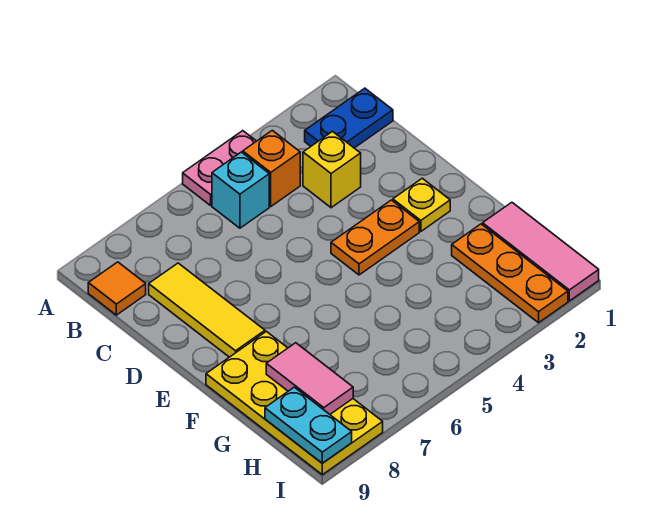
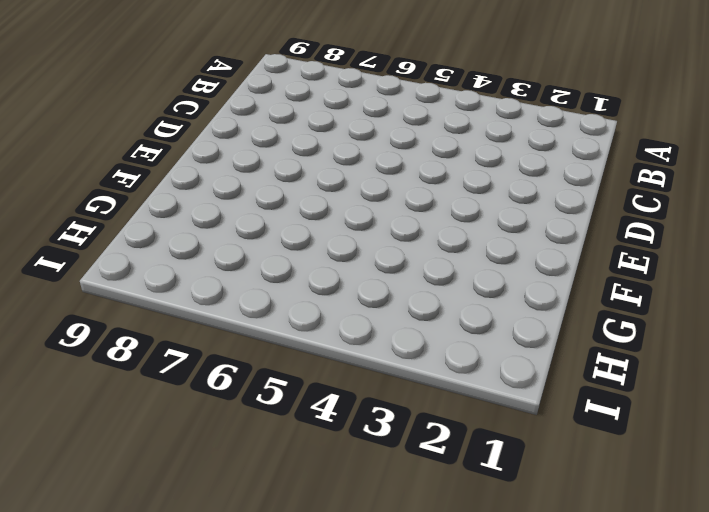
none -> pink plate A4:A5 level 1
none -> blue plate B1:B2 level 1
none -> orange brick B4 level 1

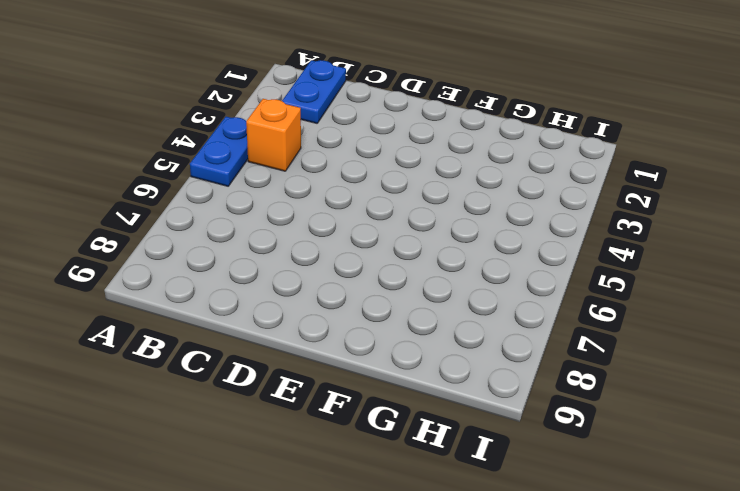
blue plate A4:A5 level 1 -> pink plate A4:A5 level 1
none -> cyan brick B5 level 1
none -> orange tile B9 level 1
none -> yellow brick C3 level 1

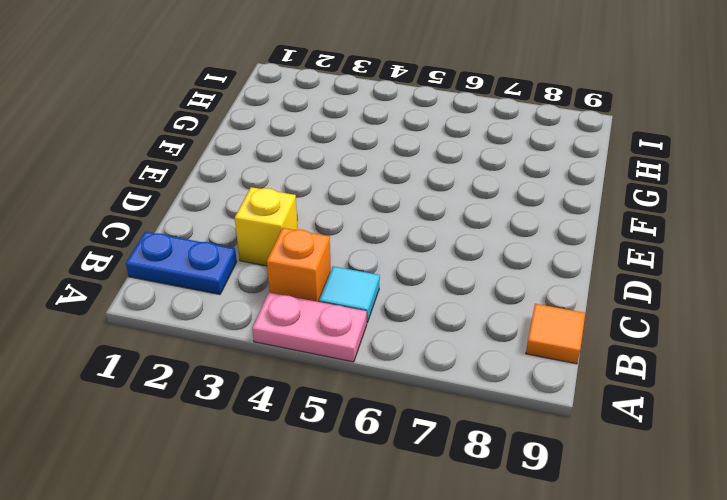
cyan tile B5 level 1 -> cyan brick B5 level 1
none -> yellow tile C8:E8 level 1
none -> yellow plate E2 level 1
none -> orange plate E3:E4 level 1

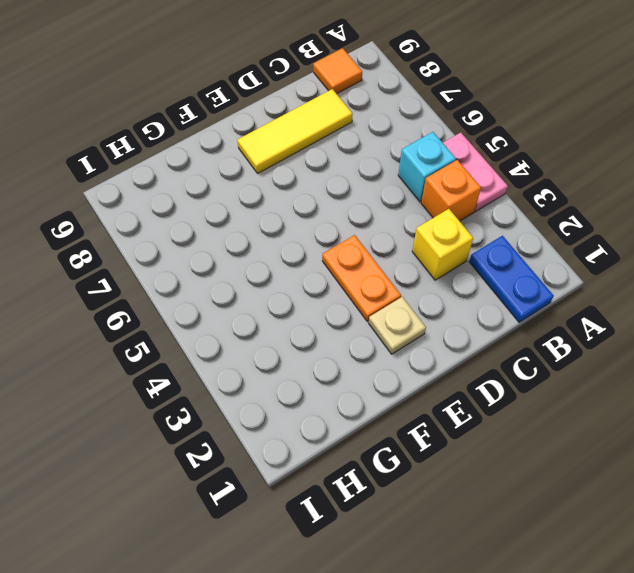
tan plate E2 level 1 -> yellow plate E2 level 1
none -> yellow plate F8:I9 level 1
none -> pink tile G1:I1 level 1
none -> orange plate G2:I2 level 1

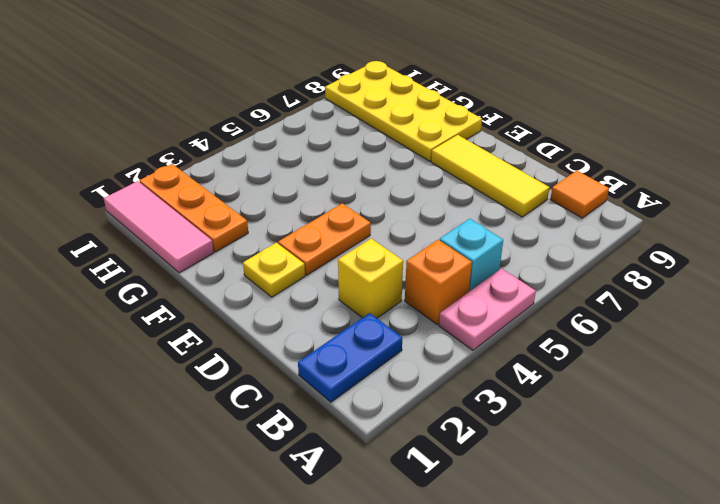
none -> pink tile G8:H8 level 2
none -> cyan plate H9:I9 level 2

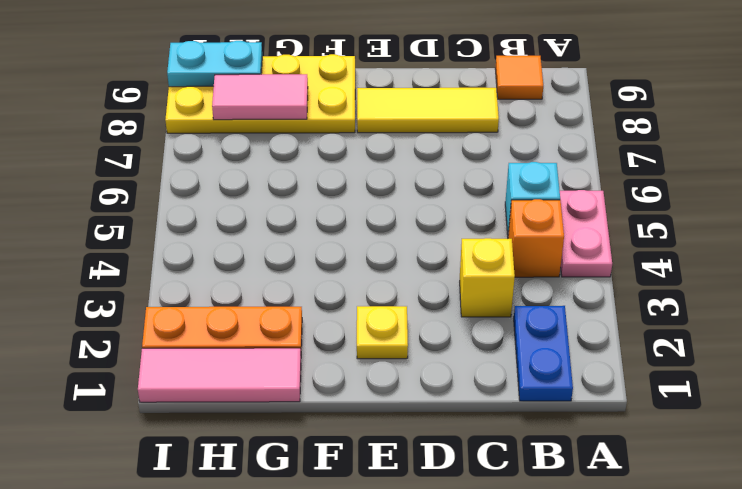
none -> orange plate E3:E4 level 1

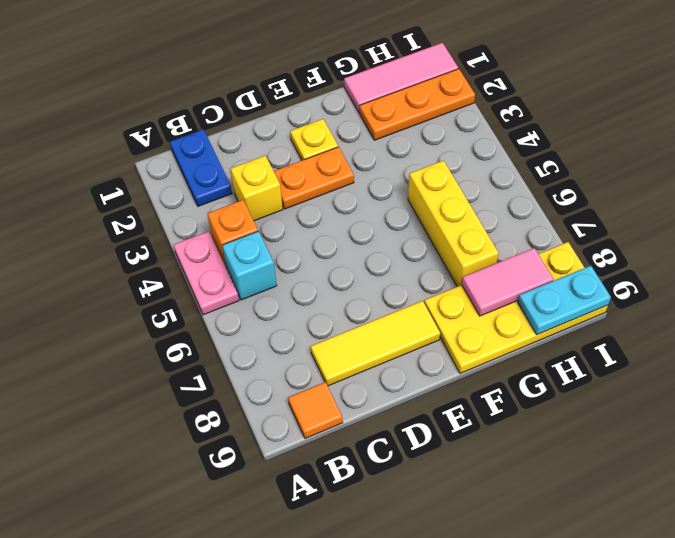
orange plate D3:E3 level 1 -> orange plate E3:E4 level 1
yellow brick G5:G7 level 1 -> none

